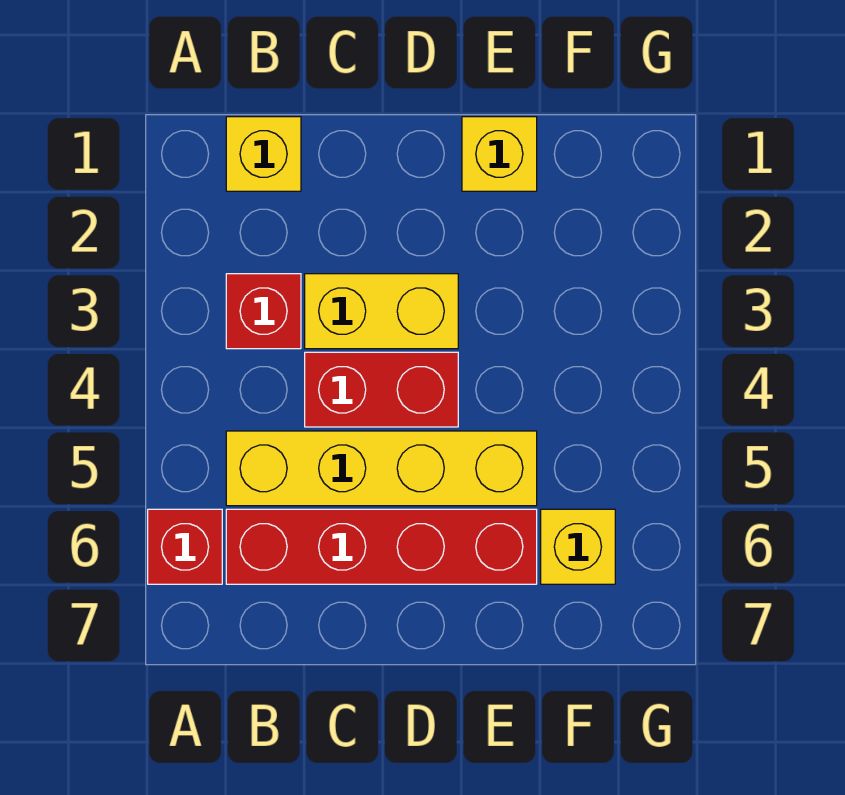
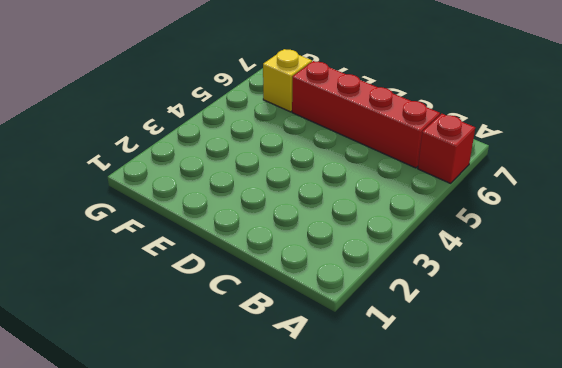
none -> yellow brick B1 level 1
none -> red brick B3 level 1

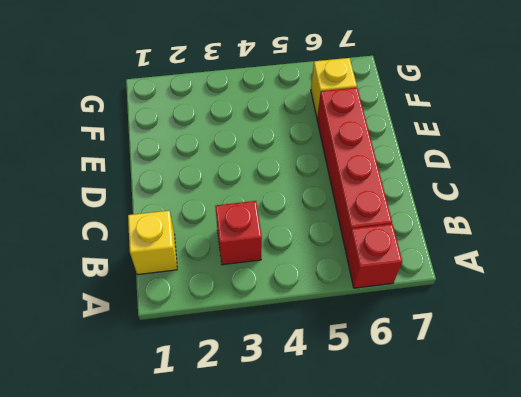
none -> yellow brick B5:E5 level 1
none -> yellow brick C3:D3 level 1

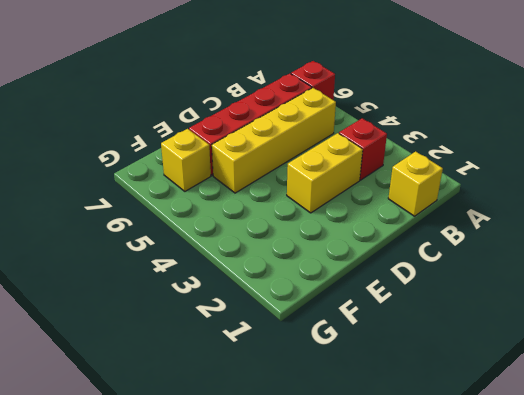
none -> red brick C4:D4 level 1
none -> yellow brick E1 level 1

